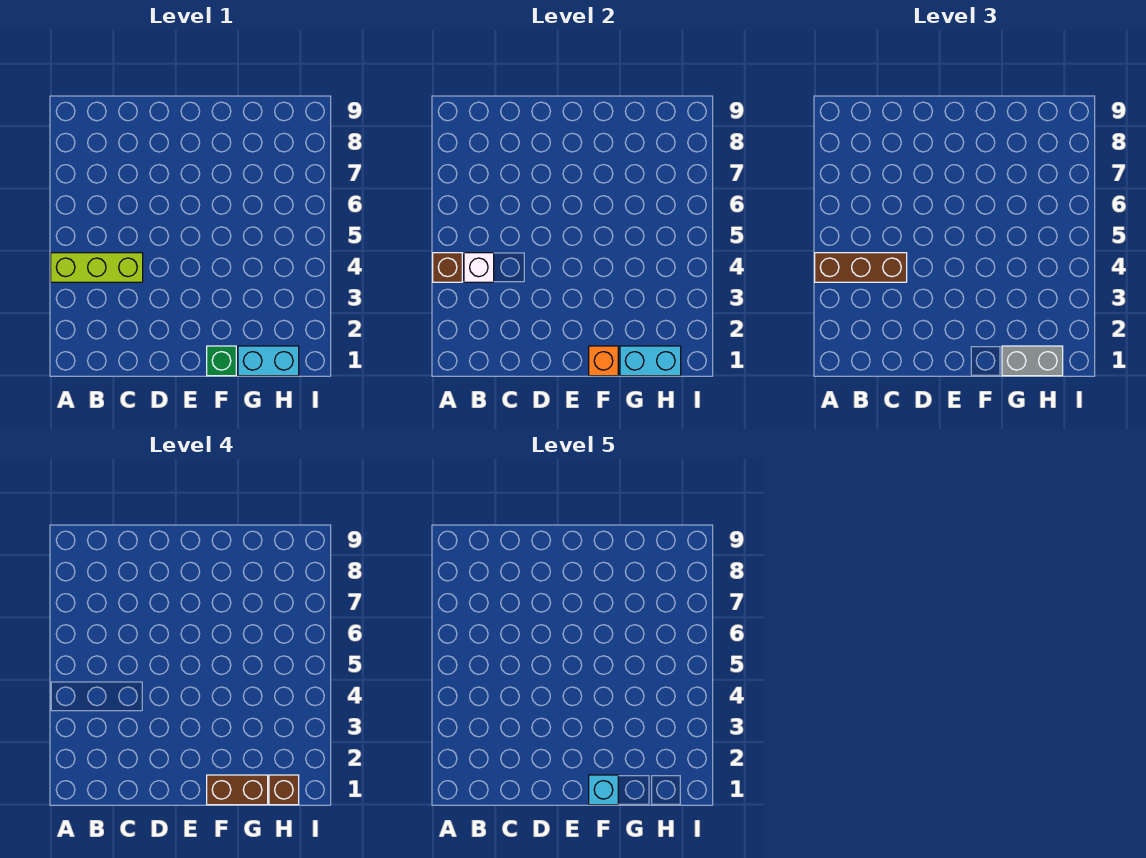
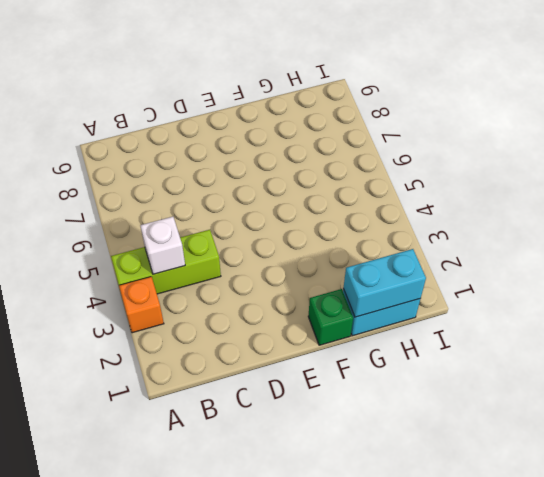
orange brick A3 level 1 -> orange brick F1 level 2
none -> brown brick A4 level 2
none -> brown brick A4:C4 level 3
none -> grey brick G1:H1 level 3

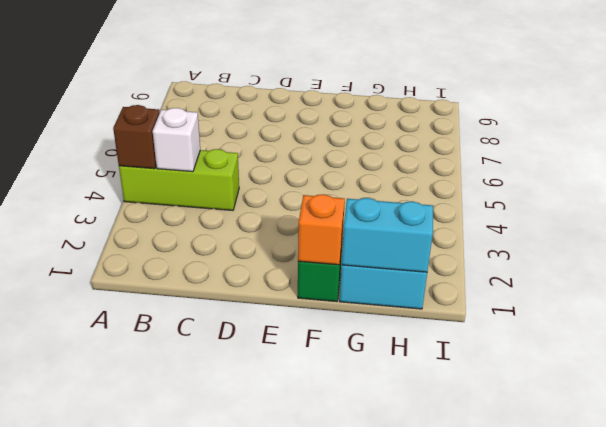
none -> brown brick A4:C4 level 3
none -> grey brick G1:H1 level 3
none -> brown brick F1:G1 level 4

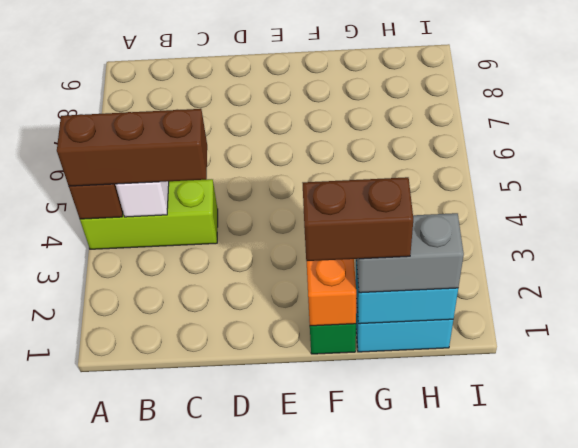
none -> brown brick H1 level 4
none -> cyan brick F1 level 5

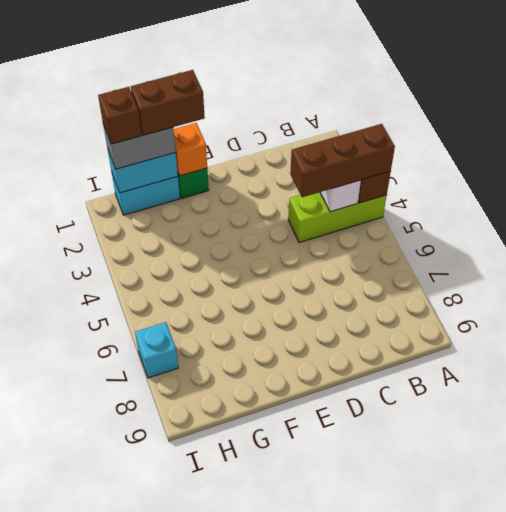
cyan brick I7 level 1 -> cyan brick F1 level 5

